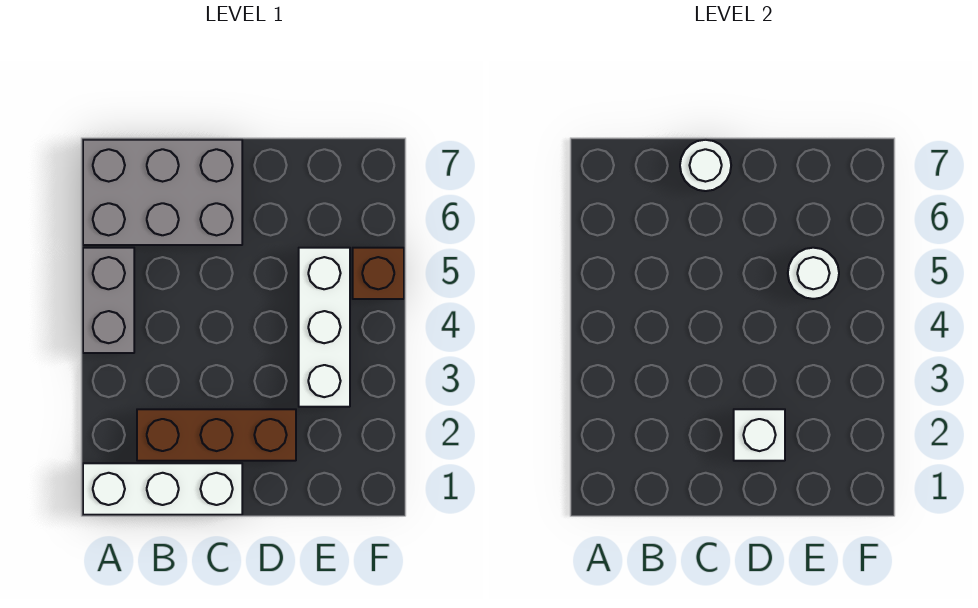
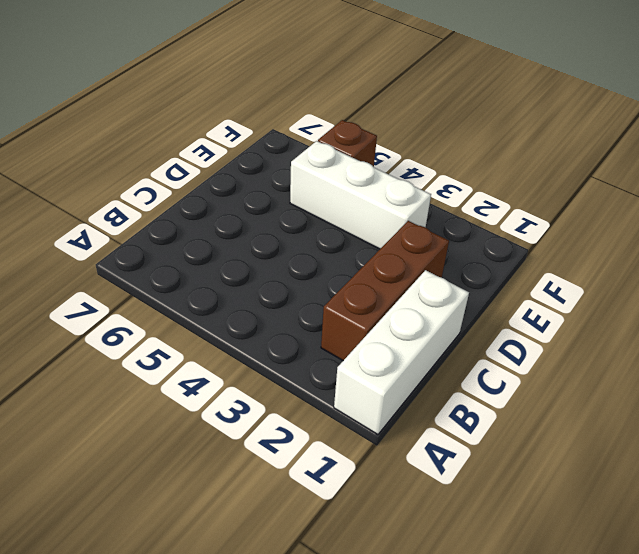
none -> grey brick A4:A5 level 1
none -> grey brick A6:C7 level 1

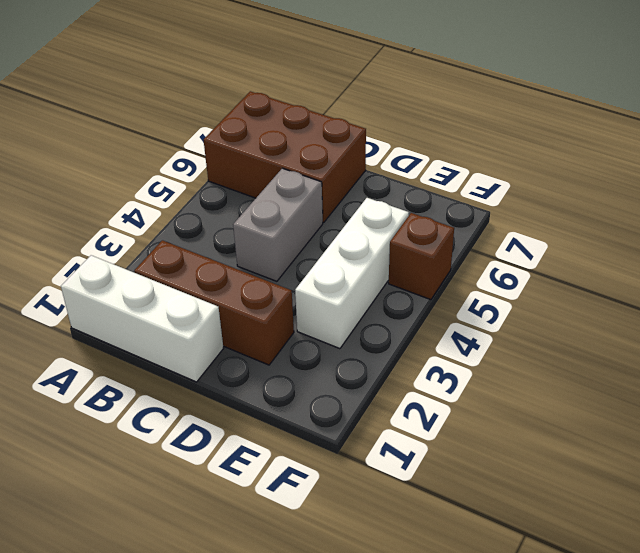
brown brick A6:C7 level 1 -> grey brick A6:C7 level 1
grey brick C4:C5 level 1 -> grey brick A4:A5 level 1
none -> white round brick C7 level 2
none -> white brick D2 level 2

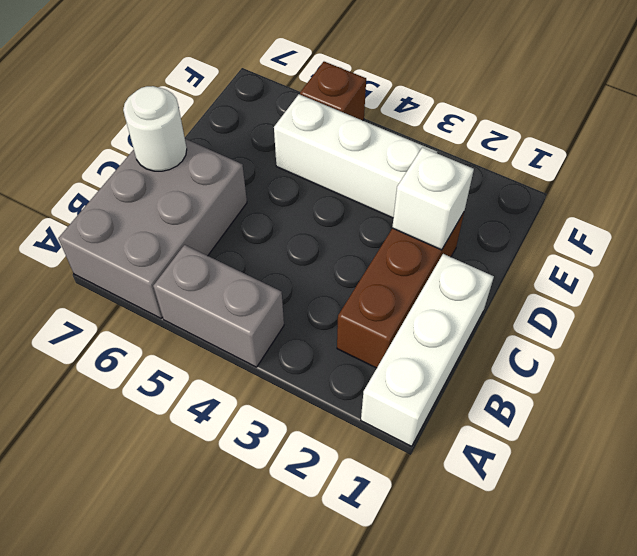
none -> white round brick E5 level 2

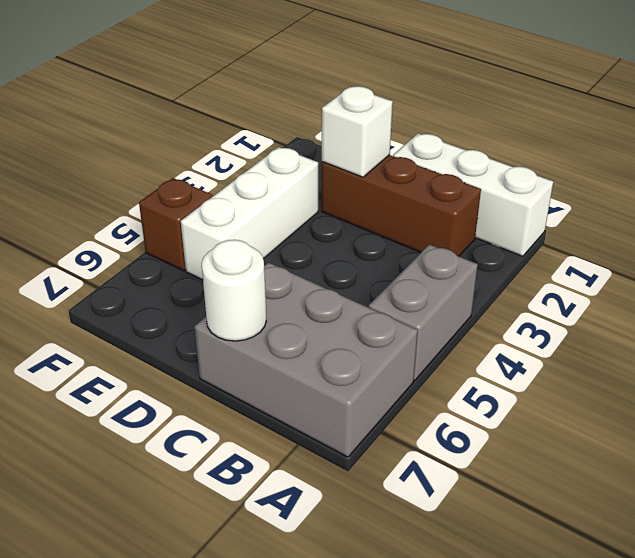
none -> white round brick E5 level 2

